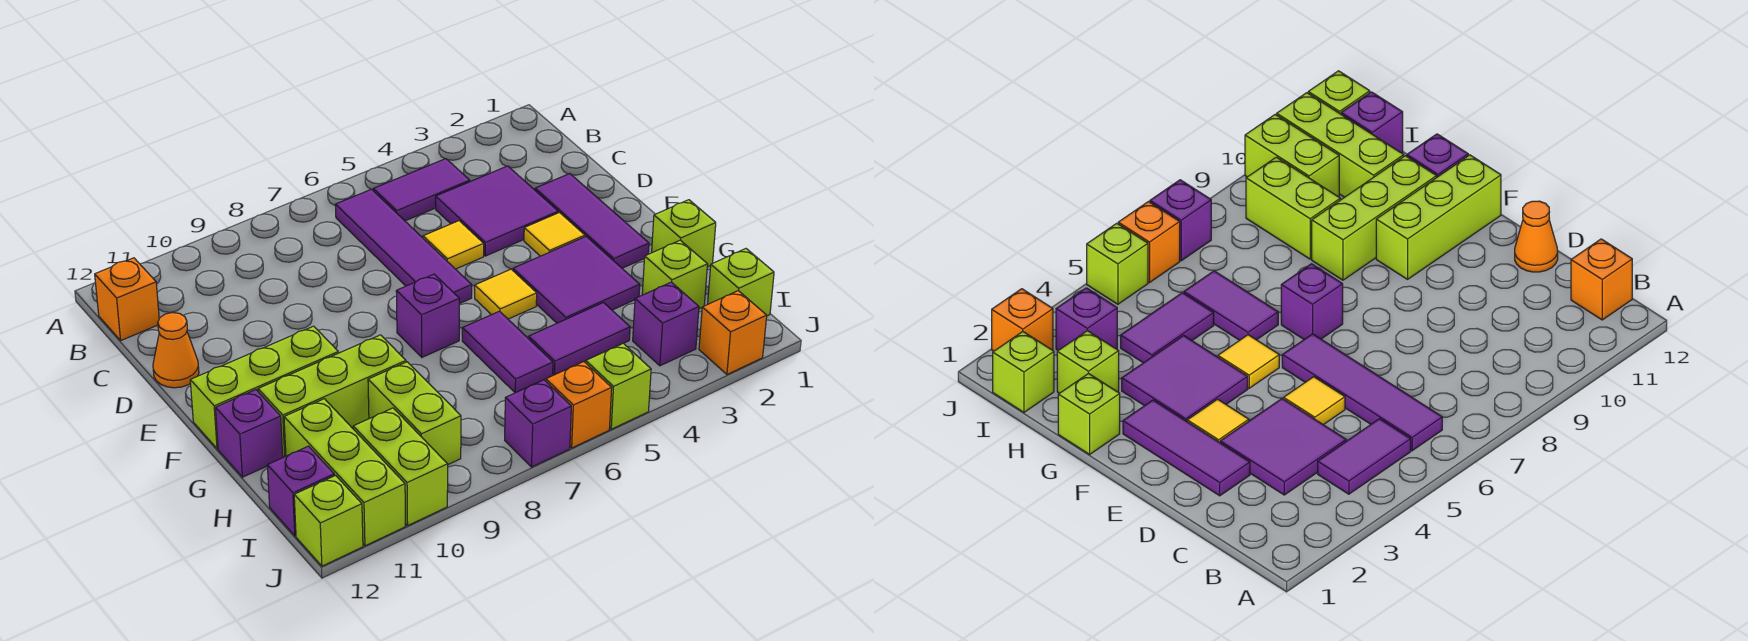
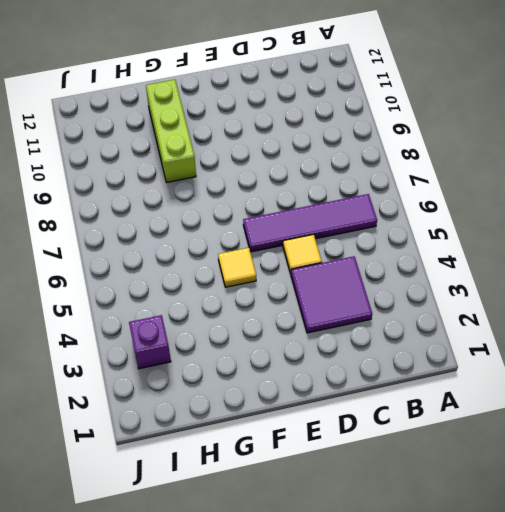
none -> purple tile B4:B5 level 1
none -> orange brick B12 level 1
none -> purple tile D2:F2 level 1

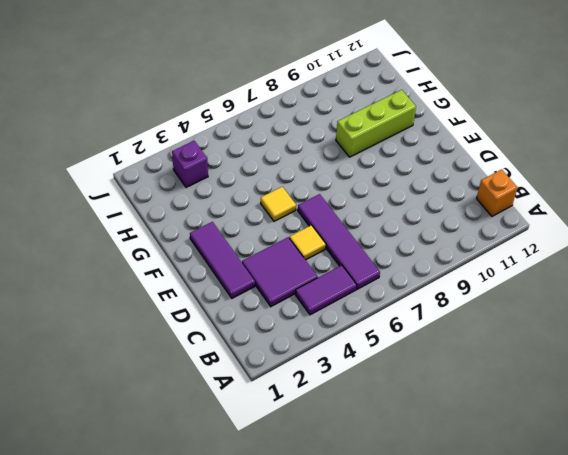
none -> orange cone D12 level 1
none -> yellow tile E3 level 1
none -> purple tile F3:G4 level 1

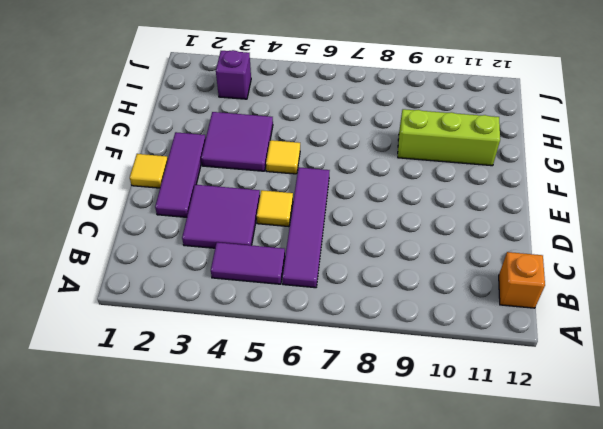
yellow tile E1 level 1 -> yellow tile E3 level 1
none -> orange cone D12 level 1
none -> purple brick F7 level 1
none -> lime brick F10:F12 level 1

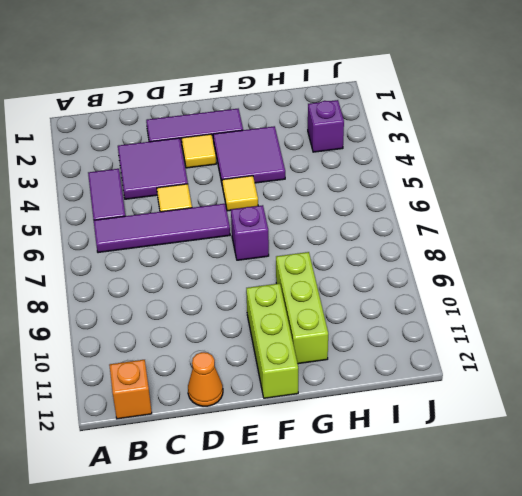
none -> lime brick G1 level 1
none -> purple tile G6:H6 level 1
none -> purple brick G12 level 1

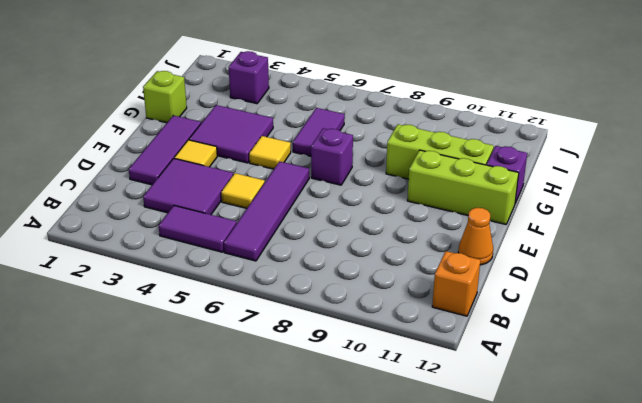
none -> lime brick H2 level 1
none -> purple tile H4:H5 level 1
none -> lime brick H9:I9 level 1

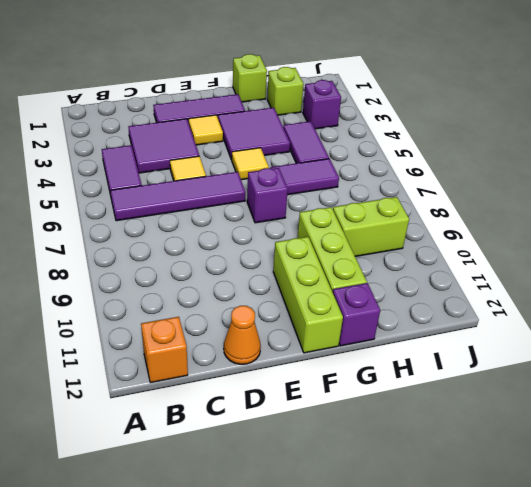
none -> lime brick H11:J11 level 1
none -> lime brick I1 level 1
none -> lime brick I10:J10 level 1

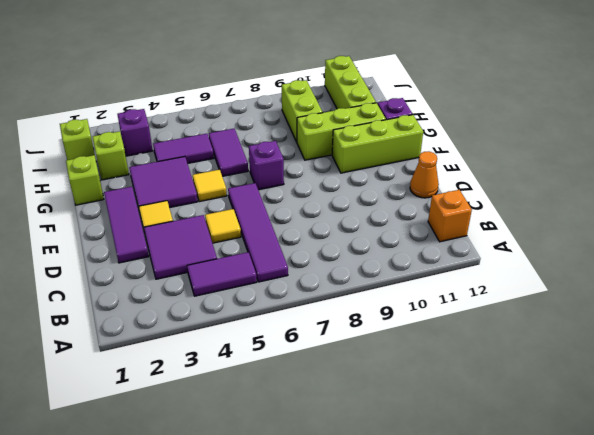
none -> lime brick I10:J10 level 1
none -> purple brick I12 level 1
none -> orange brick J2 level 1

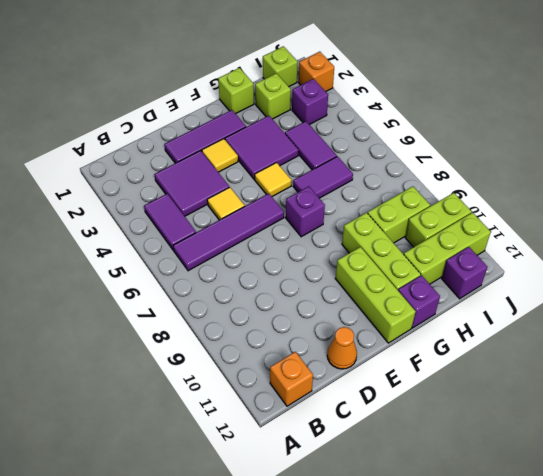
none -> lime brick J5 level 1
none -> orange brick J6 level 1
none -> purple brick J7 level 1

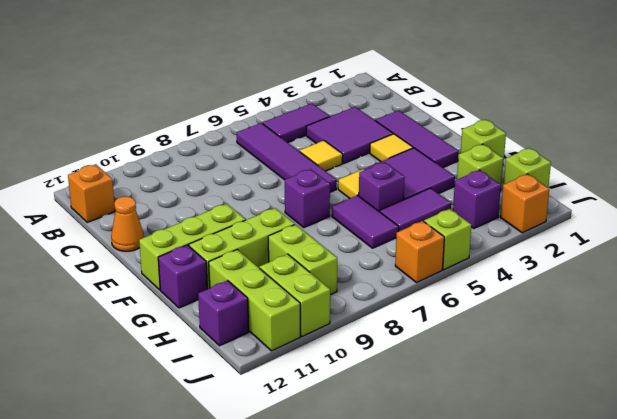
purple brick G5 level 1 -> purple brick J7 level 1
none -> lime brick J12 level 1

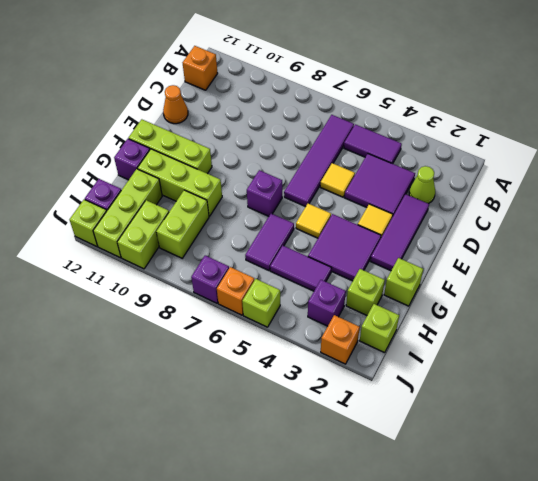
lime cone C2 level 1 -> none

